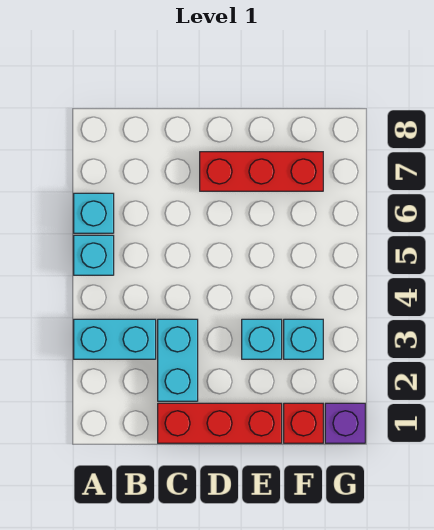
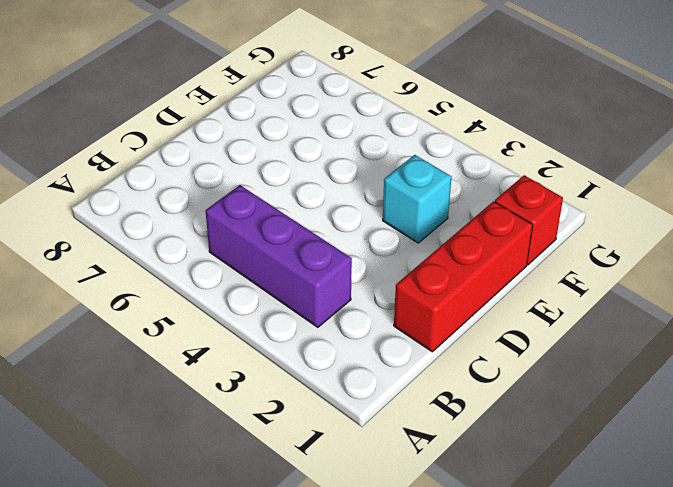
purple brick B3:B5 level 1 -> cyan brick A3:B3 level 1
none -> cyan brick A5 level 1
none -> cyan brick A6 level 1

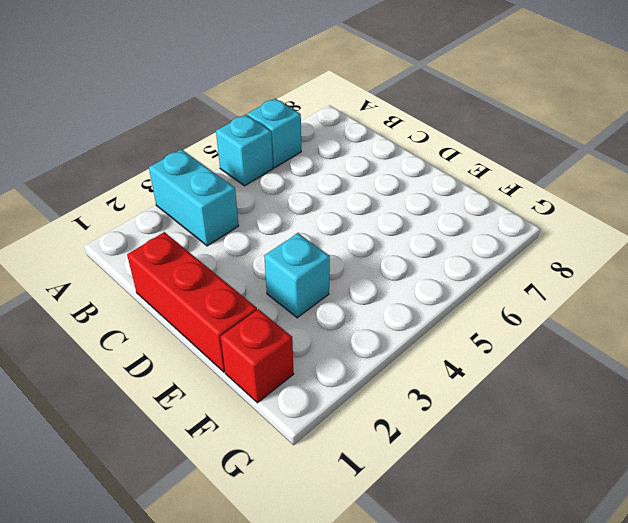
none -> cyan brick C2:C3 level 1
none -> red brick D7:F7 level 1

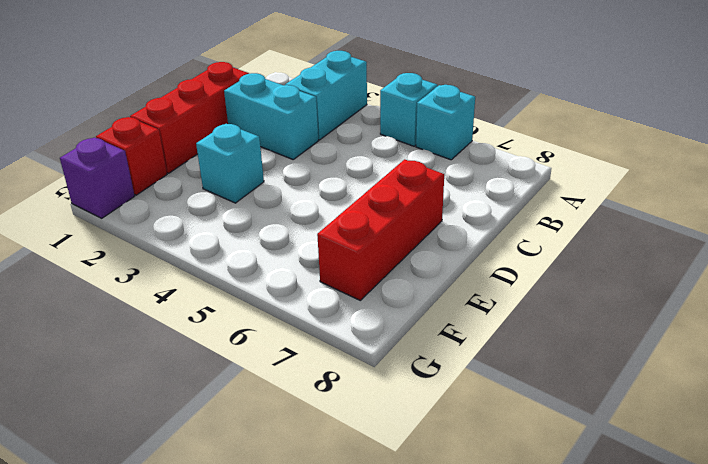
none -> cyan brick F3 level 1

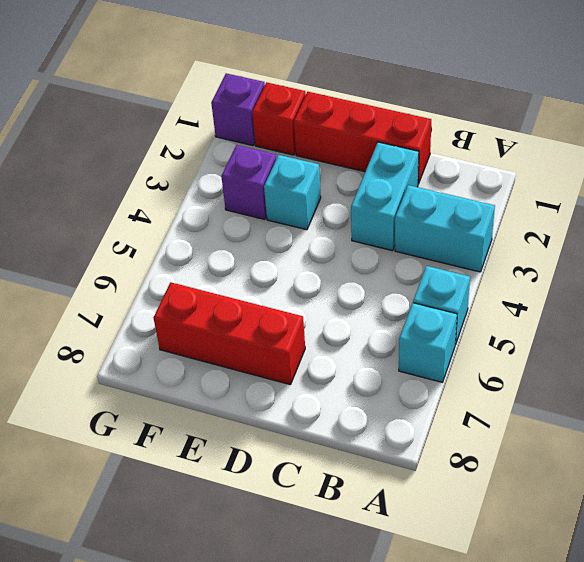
purple brick F3 level 1 -> cyan brick F3 level 1

